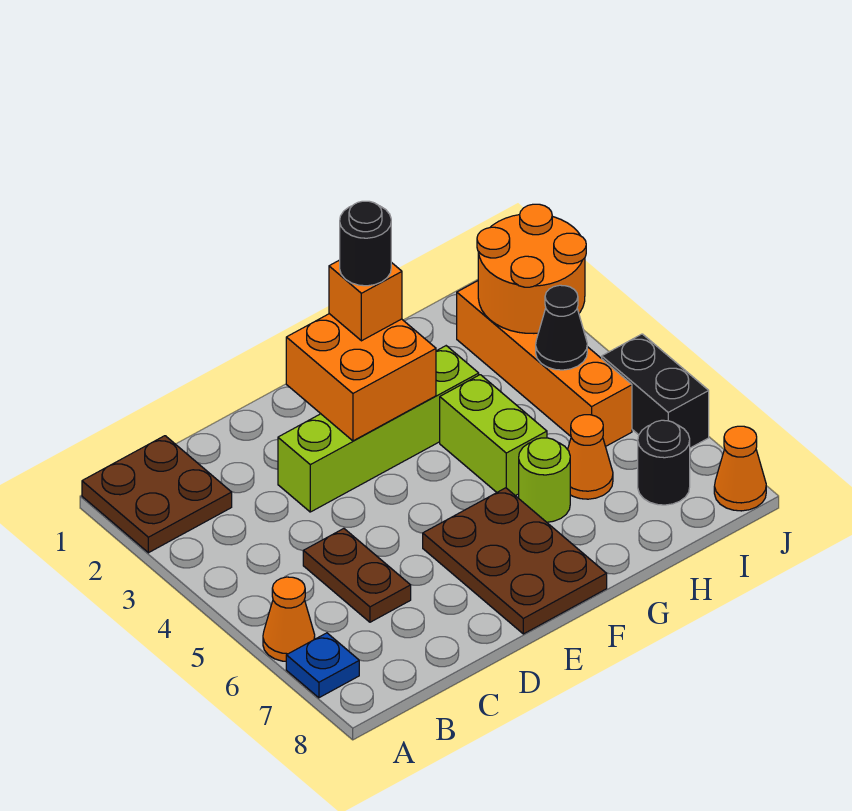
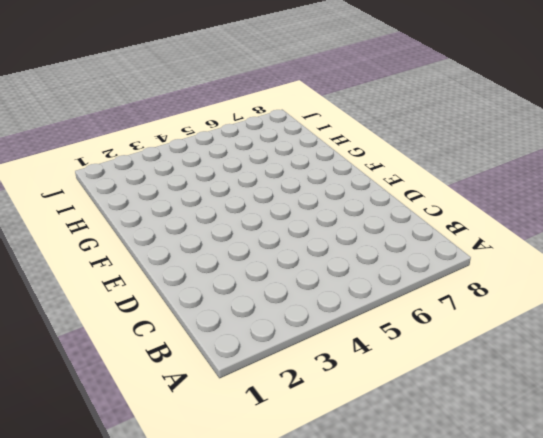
none -> brown plate A1:B2 level 1
none -> orange cone A6 level 1
none -> blue plate A7 level 1

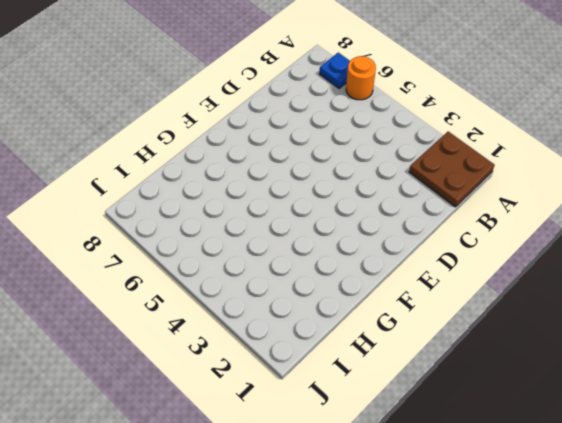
orange round brick A6 level 1 -> orange cone A6 level 1
none -> brown plate C5:C6 level 1
none -> lime brick D3:G3 level 1
none -> brown plate E6:F8 level 1

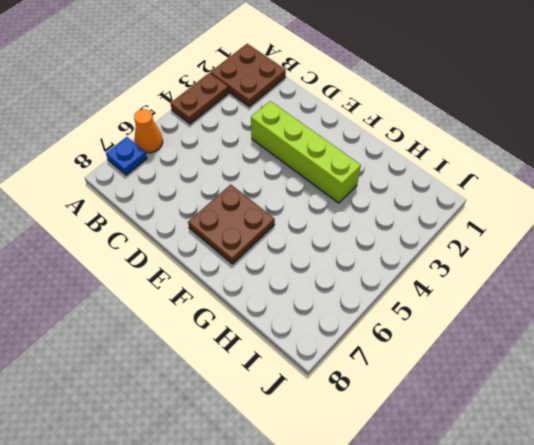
brown plate A3:A4 level 1 -> brown plate C5:C6 level 1
brown plate E6:F7 level 1 -> brown plate E6:F8 level 1
none -> lime brick G4:G5 level 1
none -> lime round brick G6 level 1
none -> orange cone H6 level 1

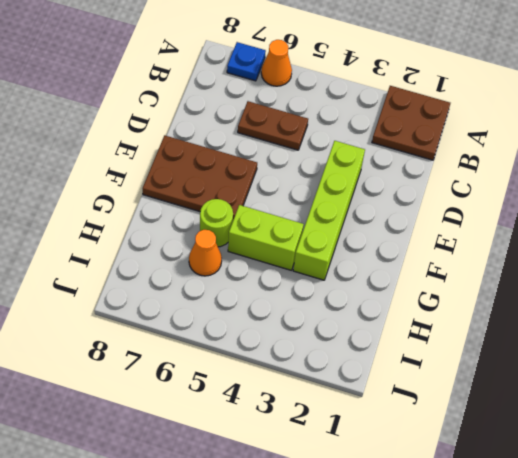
none -> orange brick I2:I5 level 1
none -> black round brick I7 level 1
none -> black brick J5:J6 level 1

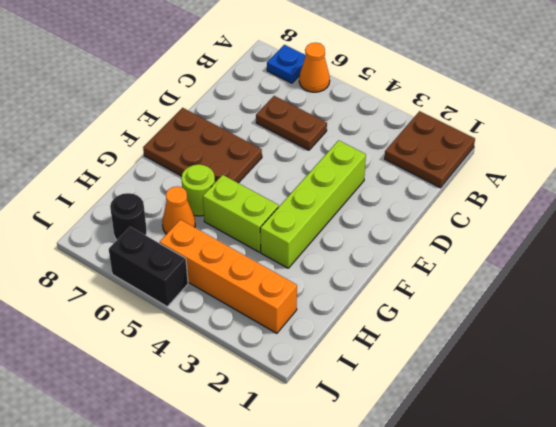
none -> orange cone J8 level 1
none -> orange brick E2:F3 level 2
none -> orange round brick I2:J3 level 2

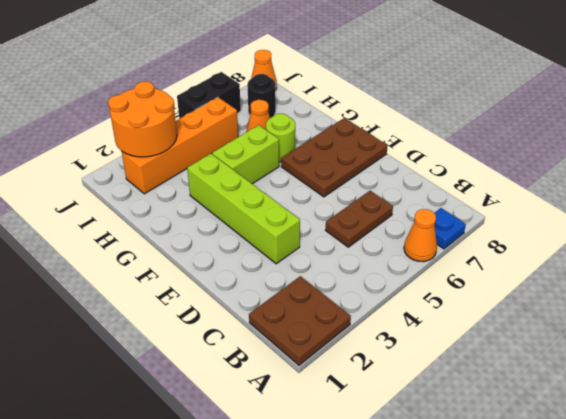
none -> orange brick E2:F3 level 2
none -> black cone I4 level 2
none -> orange brick F2 level 3

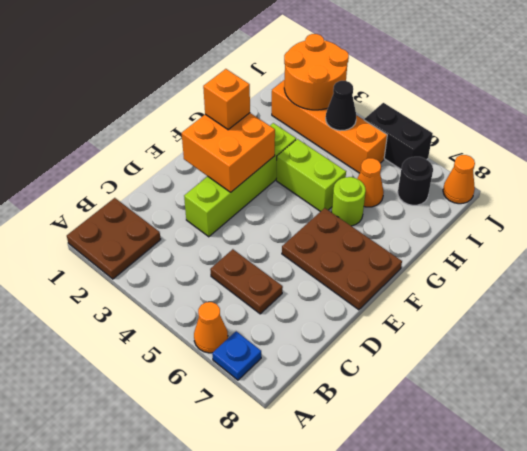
none -> black round brick F2 level 4

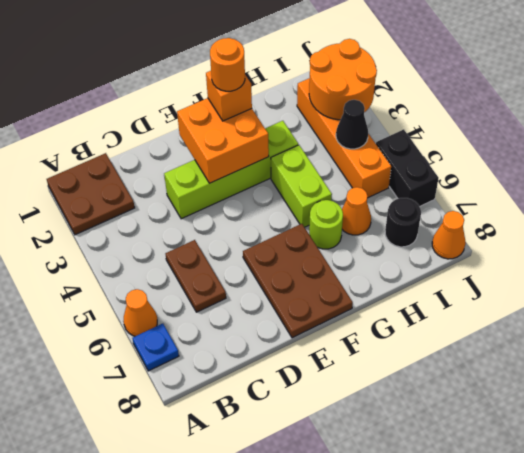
orange round brick F2 level 4 -> black round brick F2 level 4

